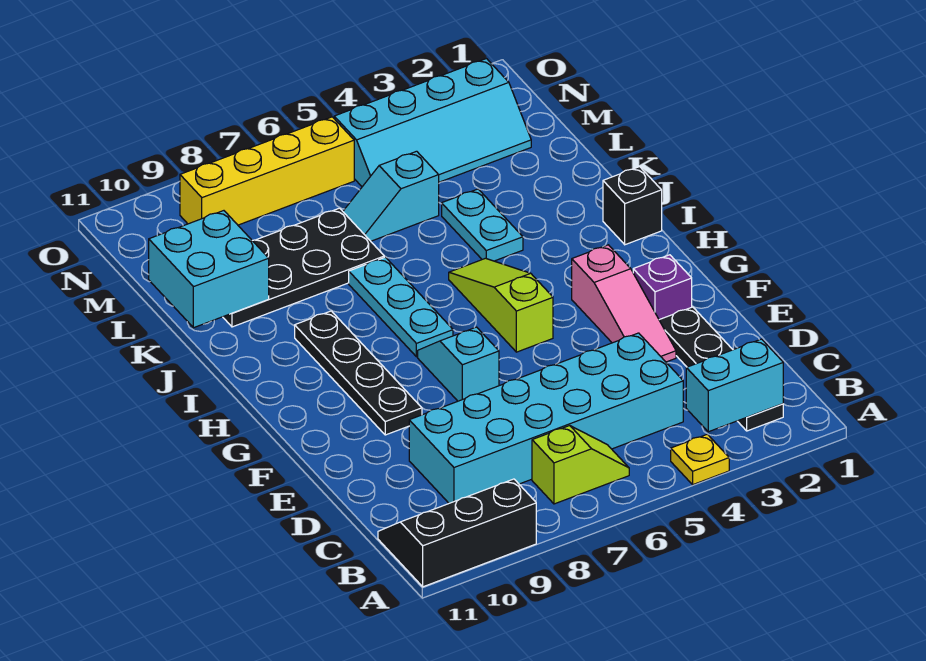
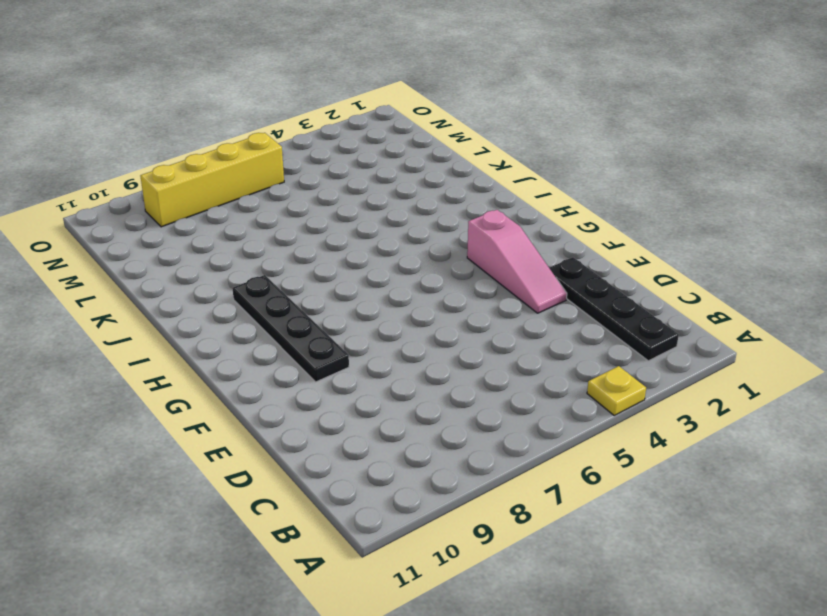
none -> black slope A9:B11 level 1 top A
none -> lime slope B6:B7 level 1 top 7
none -> cyan brick C4:D9 level 1

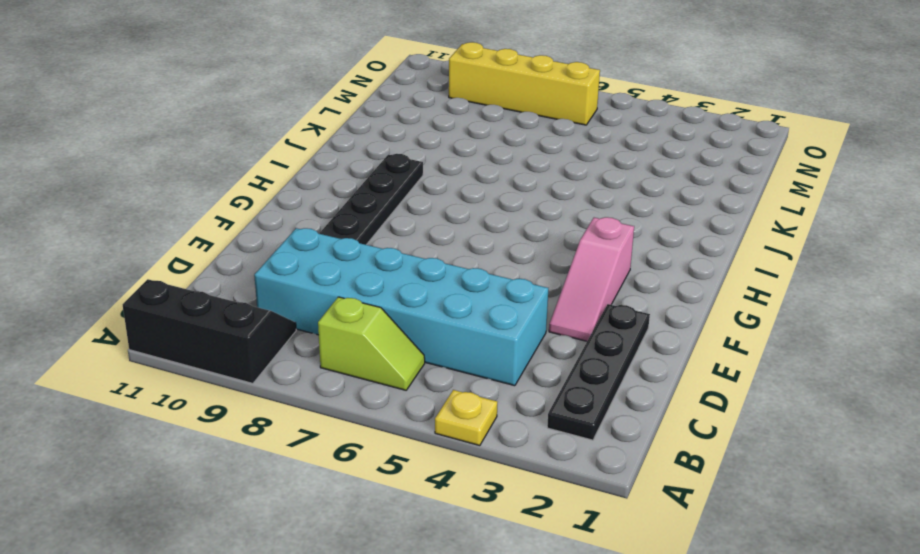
none -> purple brick F2 level 1
none -> cyan slope F7:G7 level 1 top F
none -> lime slope G5:I5 level 1 top G

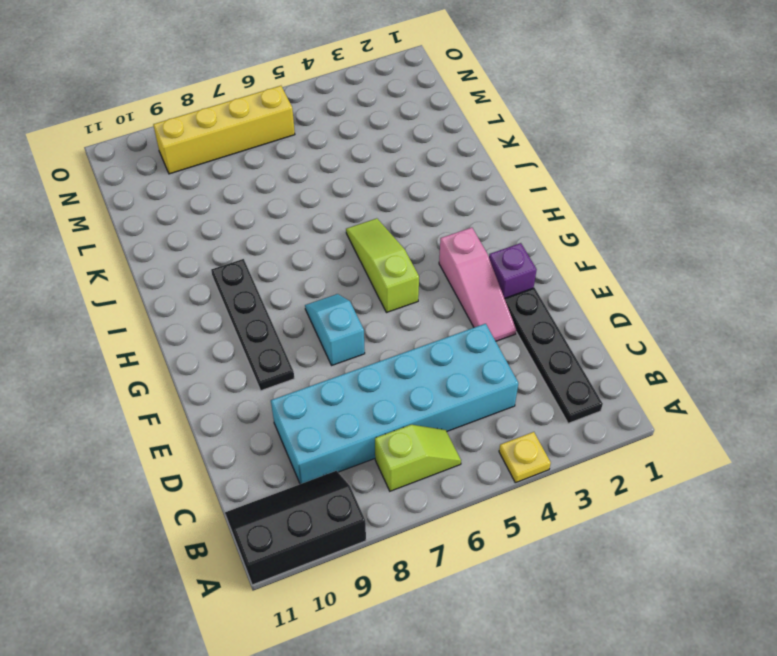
none -> cyan plate H7:J7 level 1
none -> black brick I1 level 1
none -> cyan plate J4:K4 level 1

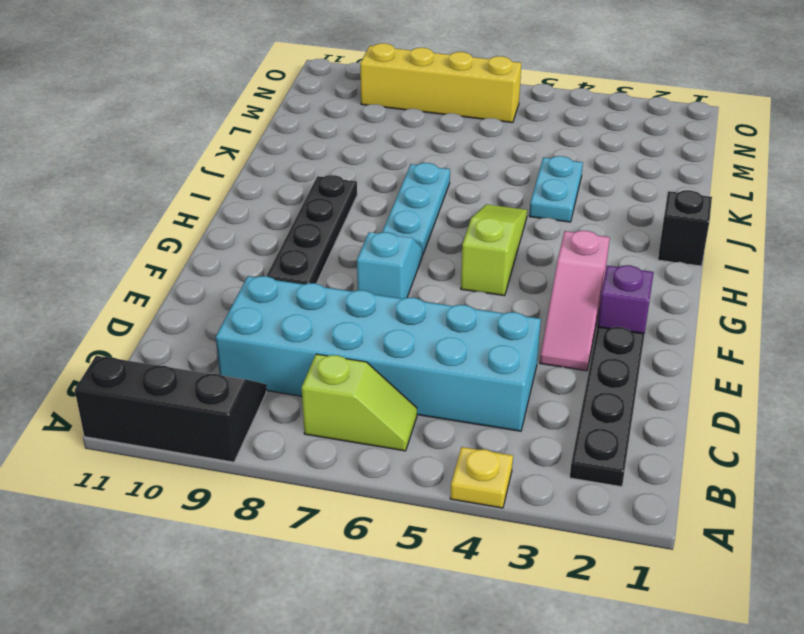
none -> black plate K7:L10 level 1
none -> cyan slope L5:L6 level 1 top 5
none -> cyan slope M2:N5 level 1 top N

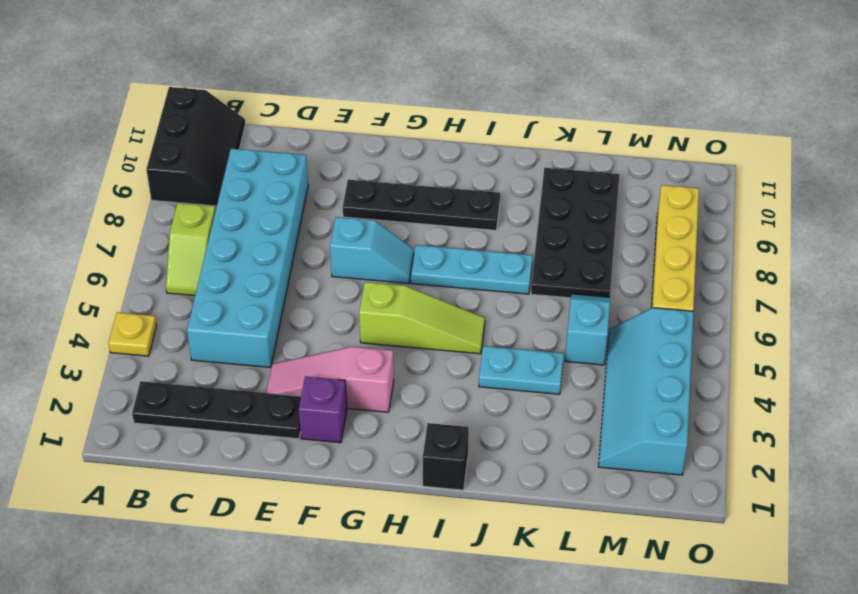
none -> cyan brick B2:B3 level 2
none -> cyan brick K10:L11 level 2

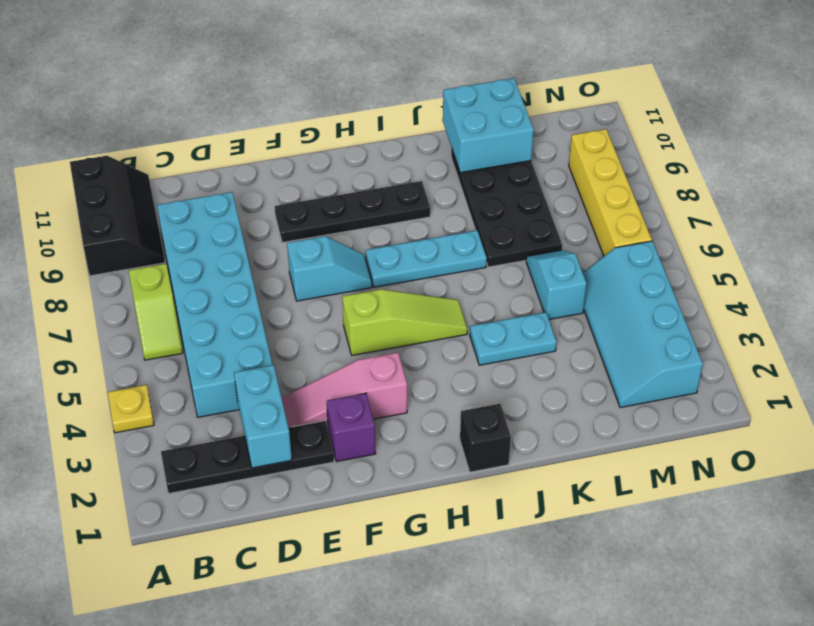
cyan brick D2:D3 level 2 -> cyan brick B2:B3 level 2

